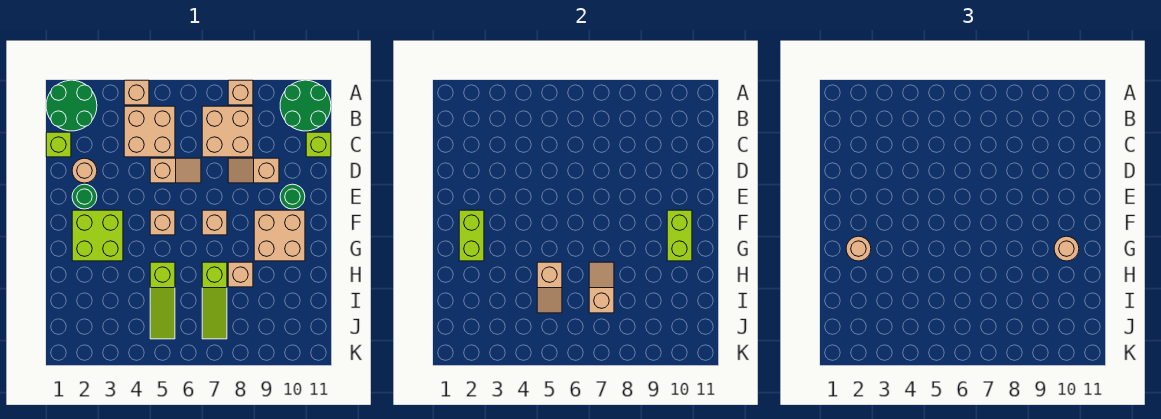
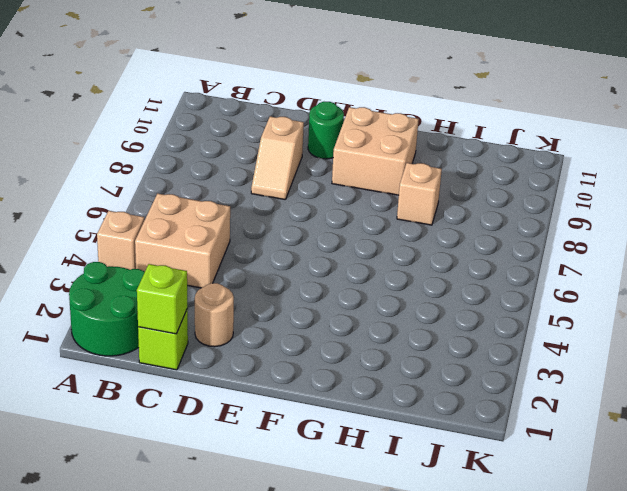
lime brick C1 level 2 -> lime brick C11 level 1
none -> tan brick A8 level 1
none -> green round brick A10:B11 level 1
none -> tan brick B7:C8 level 1

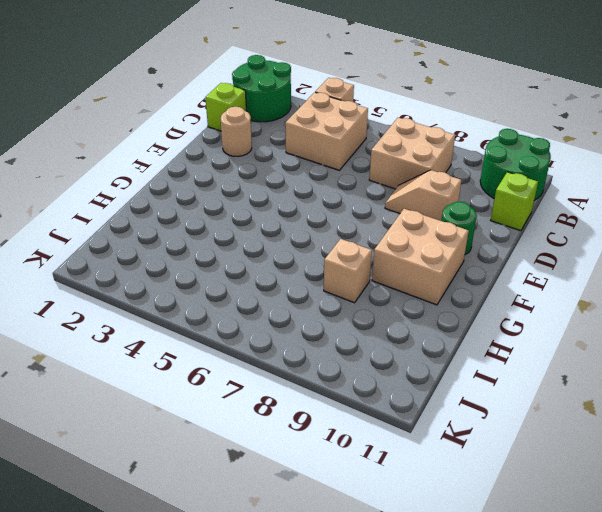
none -> tan brick A8 level 1
none -> tan slope D5:D6 level 1 top 5
none -> green round brick E2 level 1

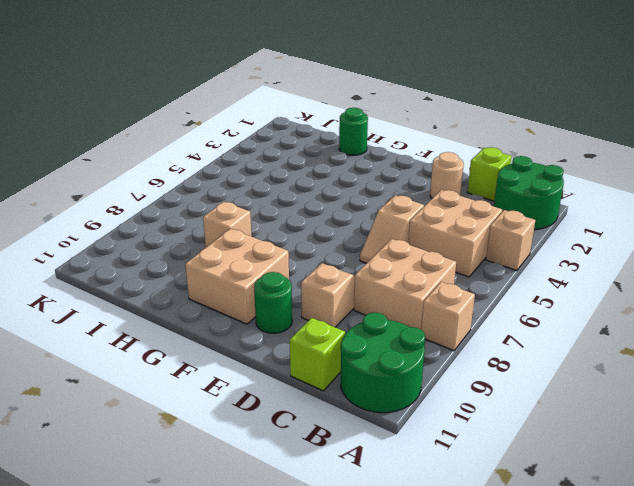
green round brick H1 level 1 -> green round brick E2 level 1
none -> lime brick F2:G3 level 1
none -> tan brick F5 level 1
none -> tan brick F7 level 1

